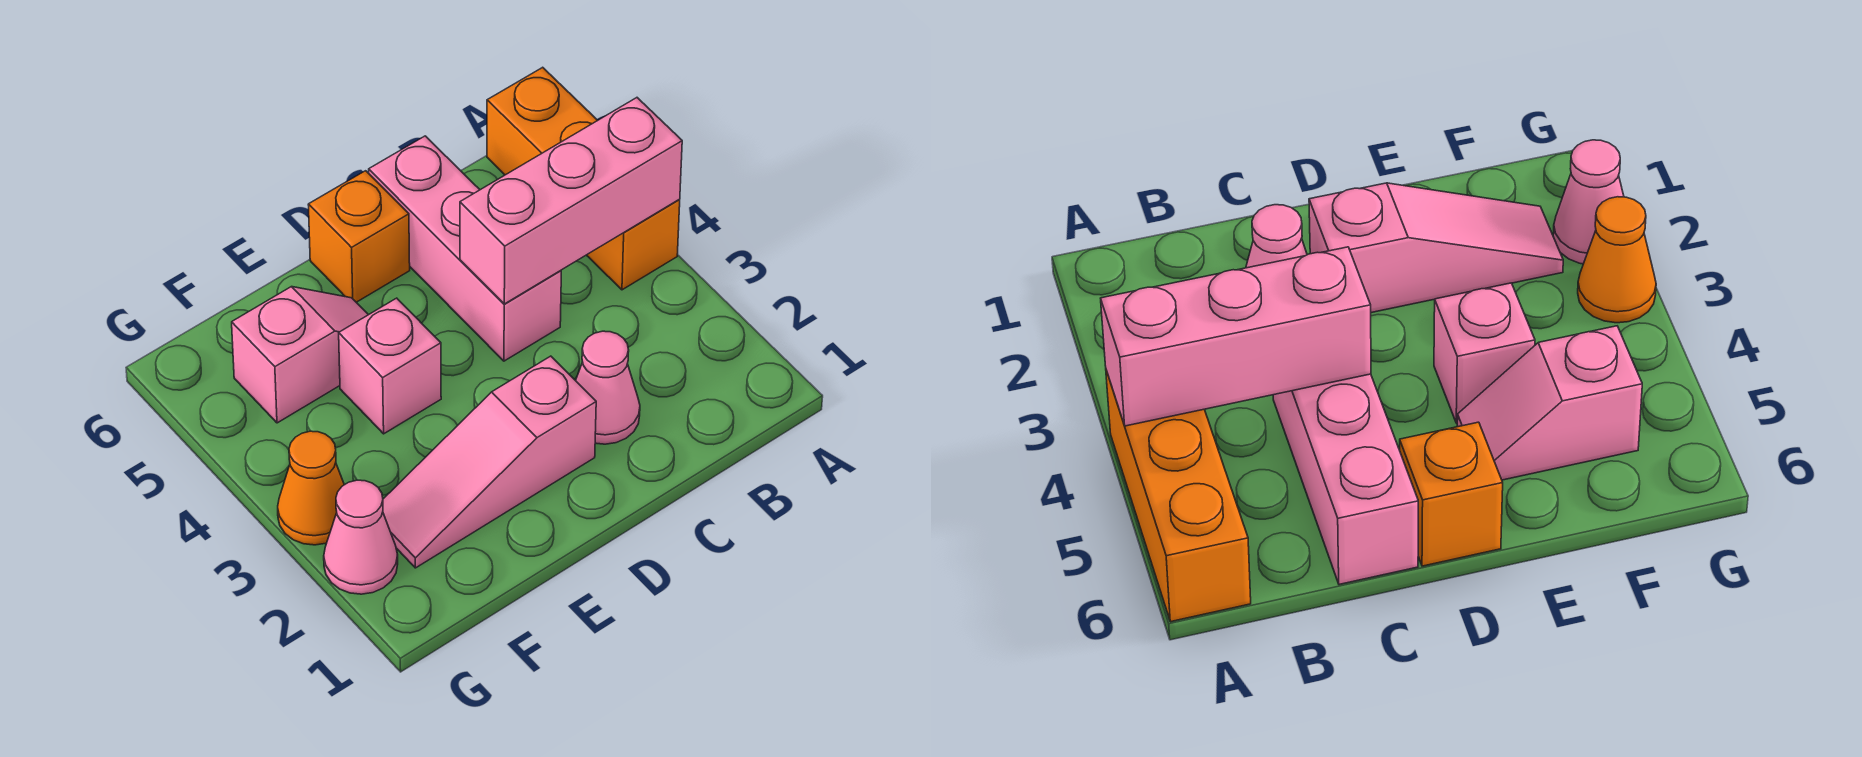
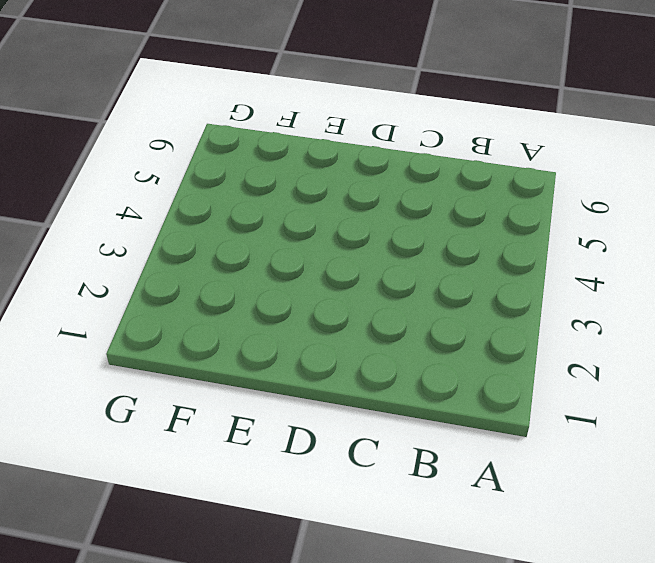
none -> orange brick A4:A6 level 1
none -> pink cone C2 level 1

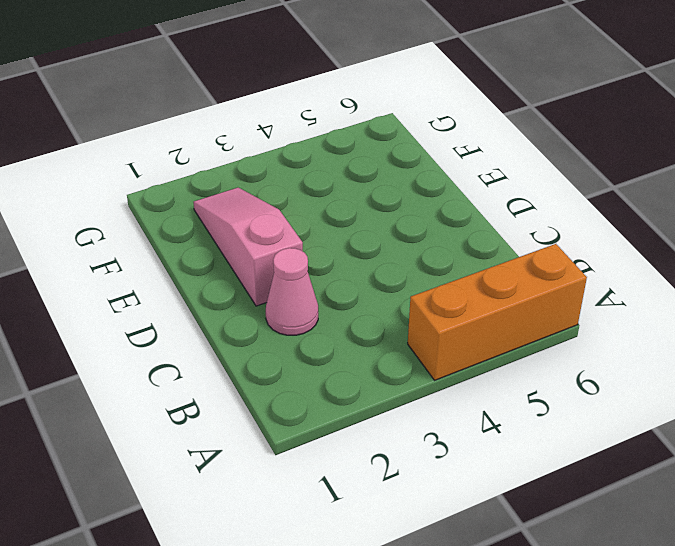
none -> pink brick C4:C6 level 1
none -> orange brick D6 level 1

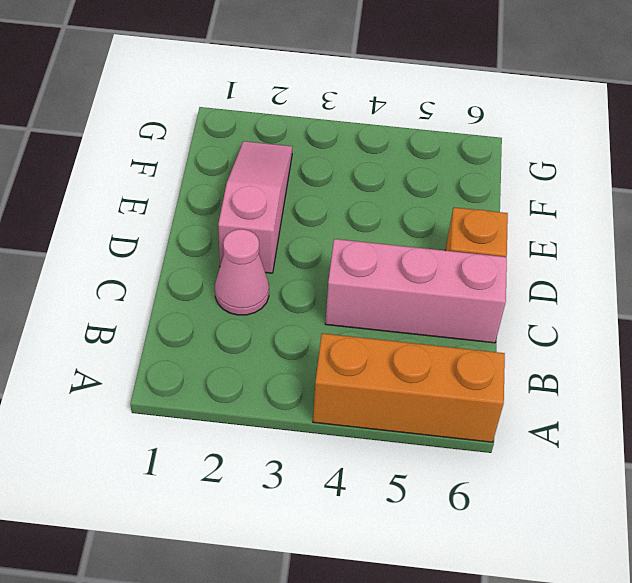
none -> pink brick E4 level 1
none -> pink slope E5:F5 level 1 top F

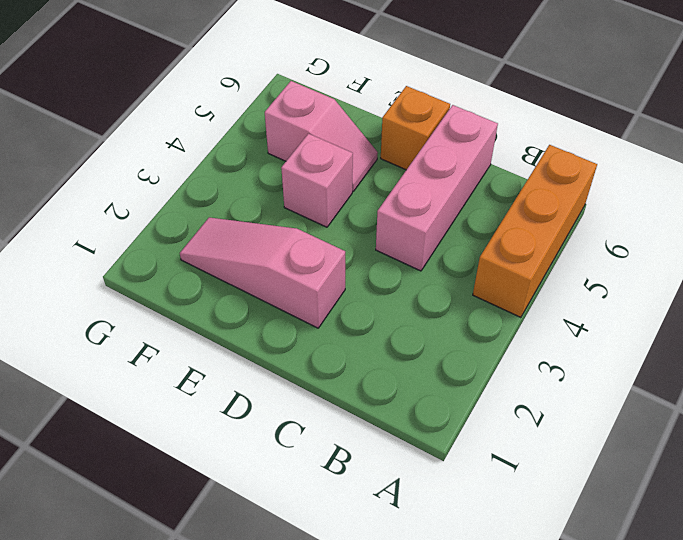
none -> pink cone C2 level 1
none -> pink cone G2 level 1

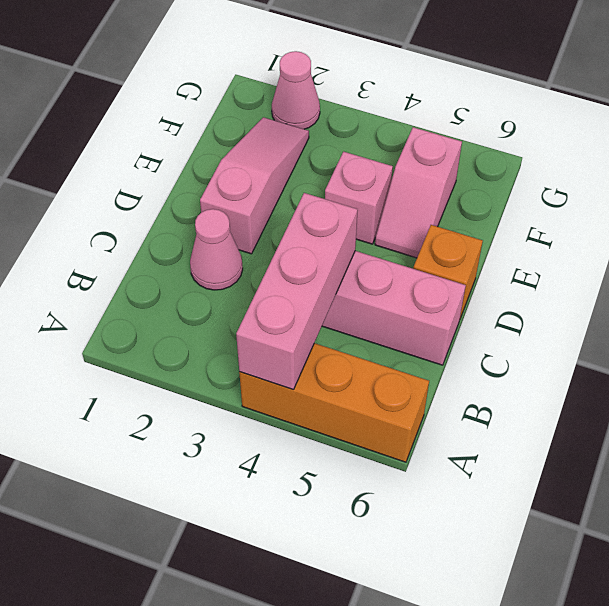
none -> orange cone G3 level 1

